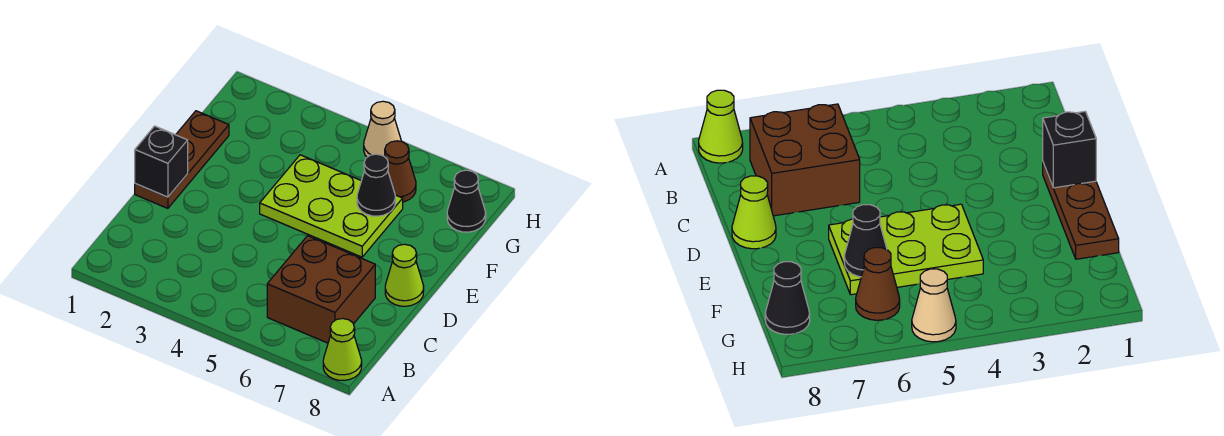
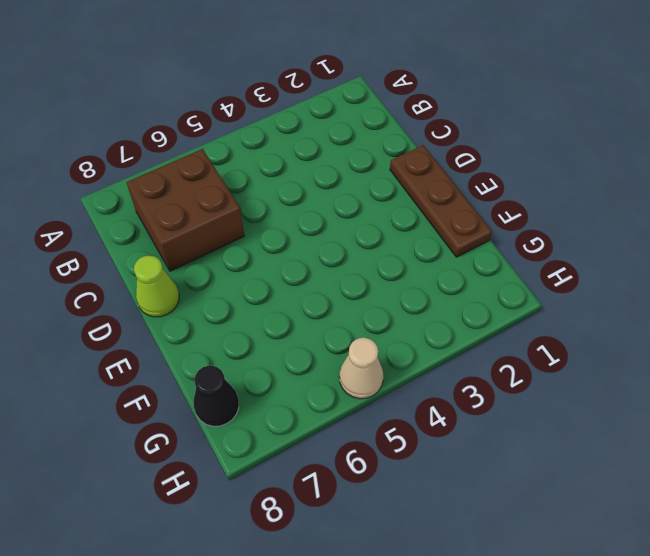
none -> lime cone A8 level 1
none -> lime plate E4:F6 level 1

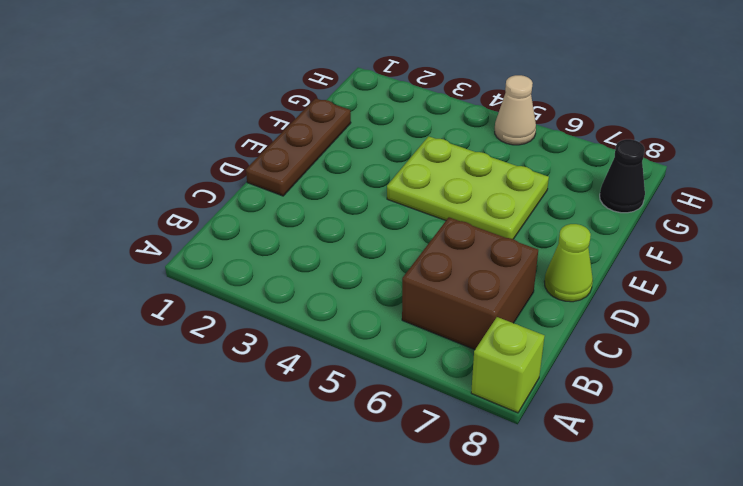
lime brick A8 level 1 -> lime cone A8 level 1
none -> brown cone G6 level 1
none -> black brick D1 level 2

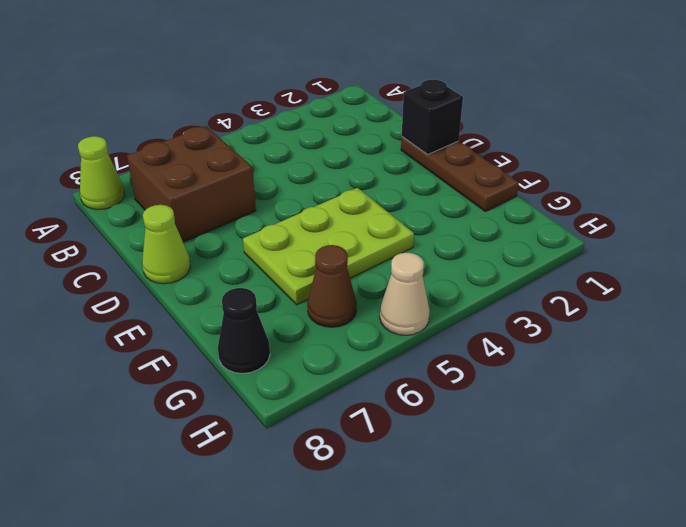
none -> black cone F6 level 2

